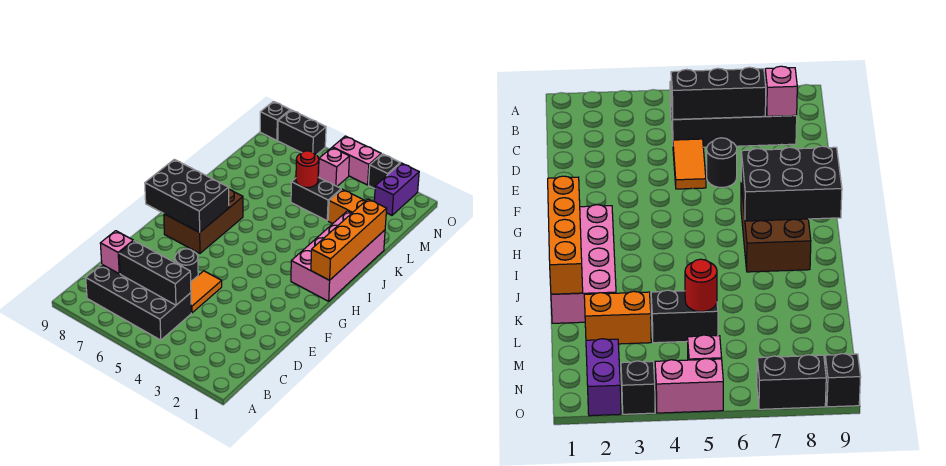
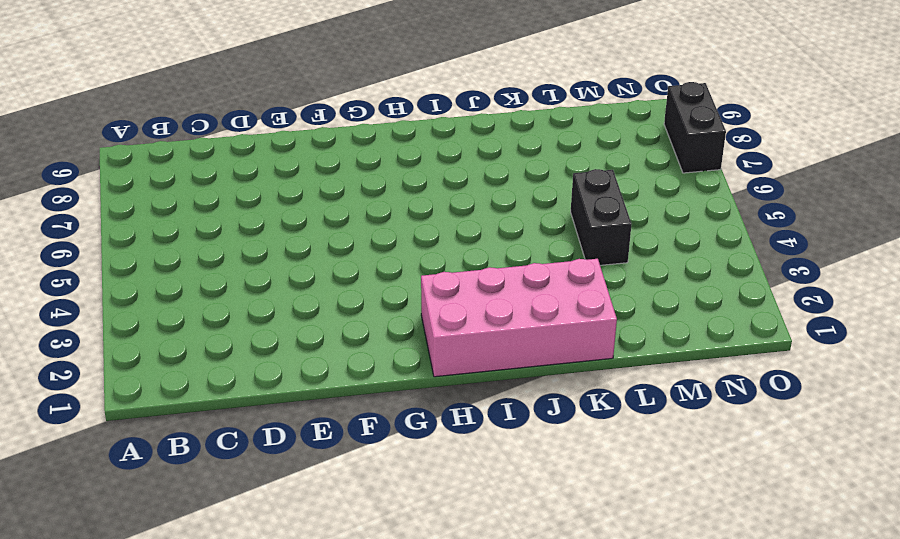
none -> black brick B5:C8 level 1
none -> orange tile D5:E5 level 1
none -> black round brick E6 level 1

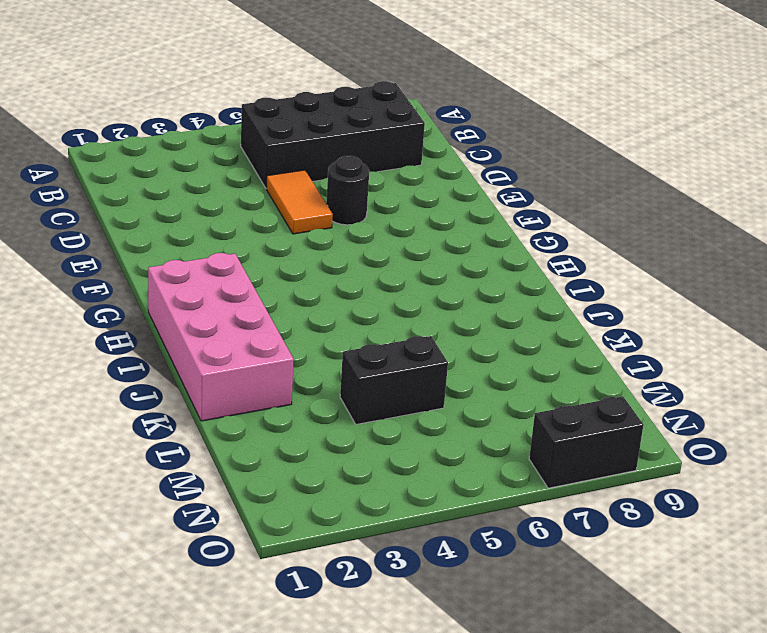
none -> brown brick G7:I8 level 1
none -> orange brick L2:L3 level 1
none -> purple brick N2:O2 level 1

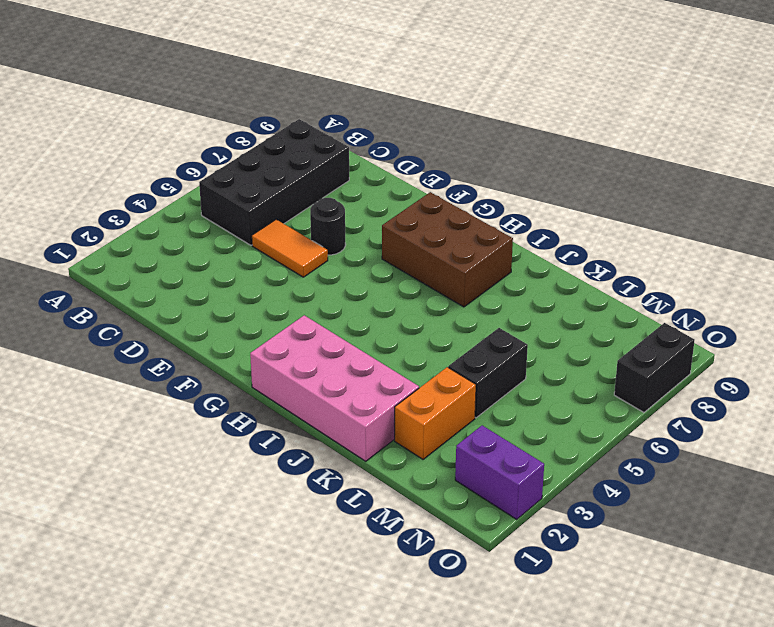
none -> pink brick N5 level 1
none -> black brick O3 level 1
none -> pink brick O4:O5 level 1

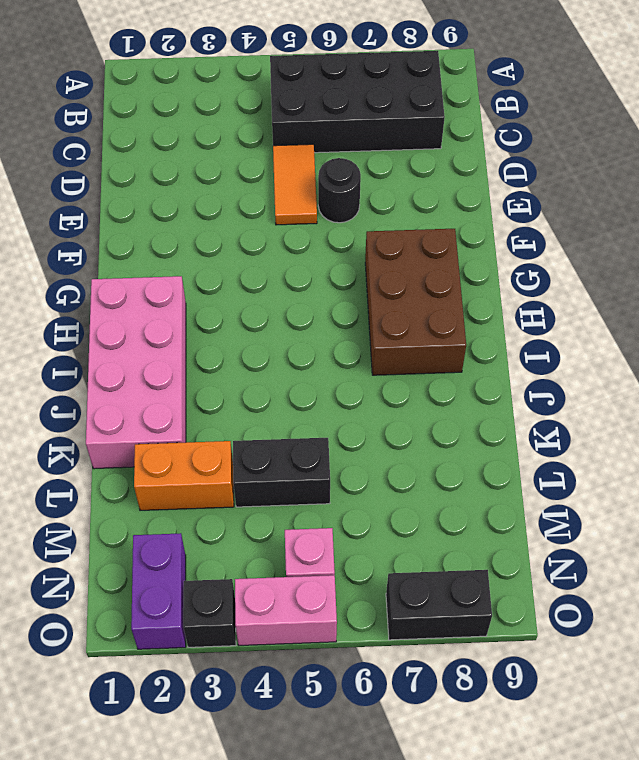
none -> black brick O9 level 1
none -> black brick C5:C7 level 2
none -> pink brick C8 level 2

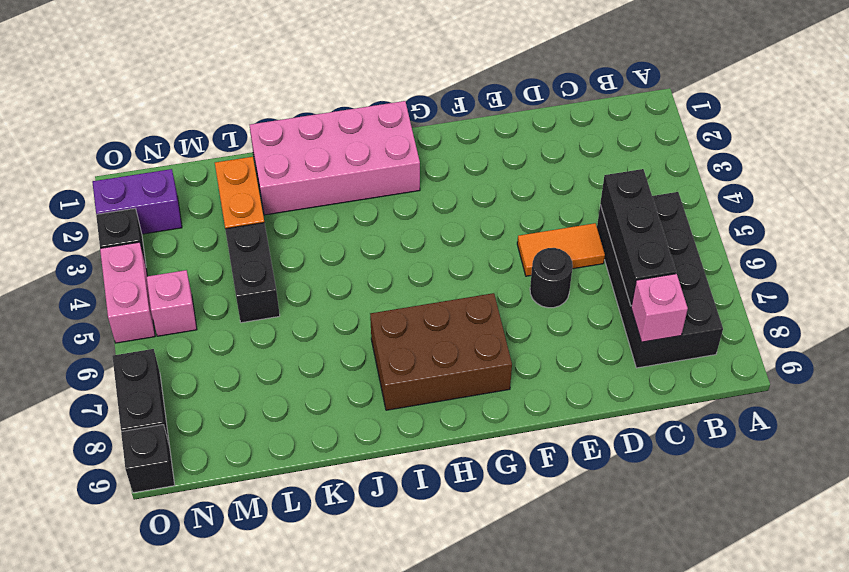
none -> black brick G7:H9 level 2
none -> orange brick H1:K1 level 2
none -> red round brick L5 level 2

